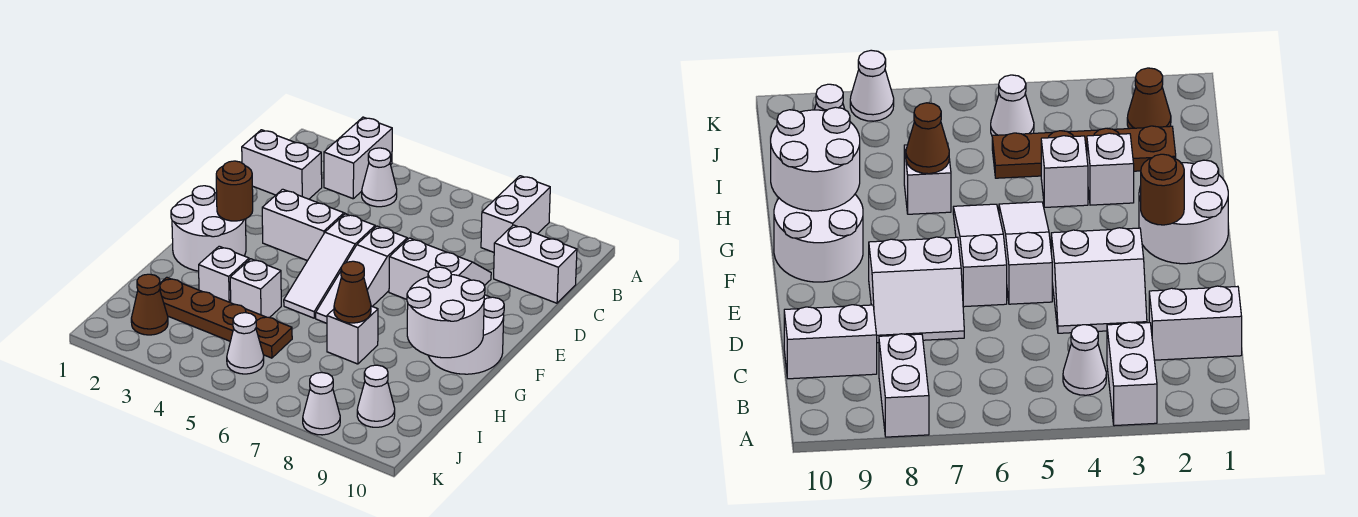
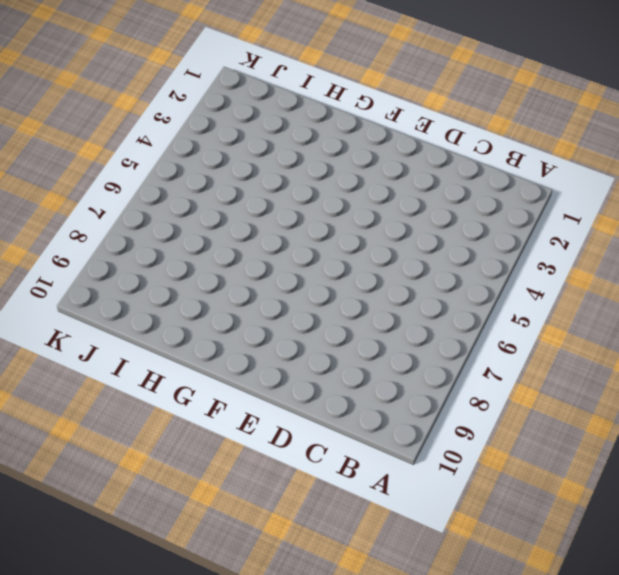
none -> white brick A3:B3 level 1
none -> white brick A8:B8 level 1
none -> white cone B4 level 1

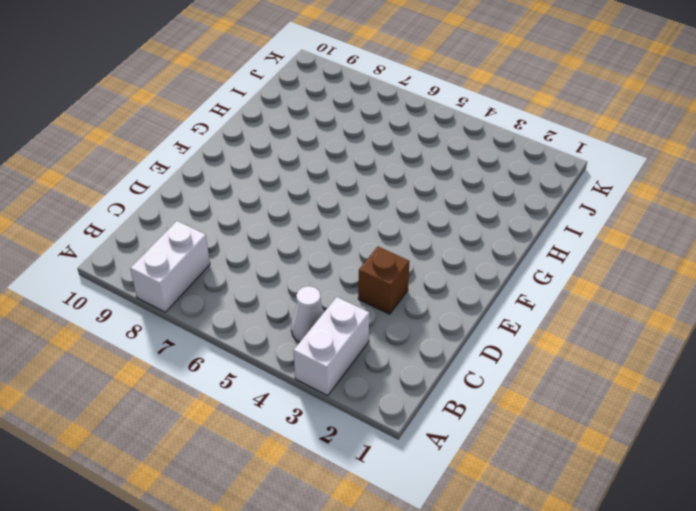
brown brick D3 level 1 -> white slope D3:E4 level 1 top E
none -> white brick C1:C2 level 1
none -> white brick C9:C10 level 1
none -> white slope D7:E8 level 1 top E

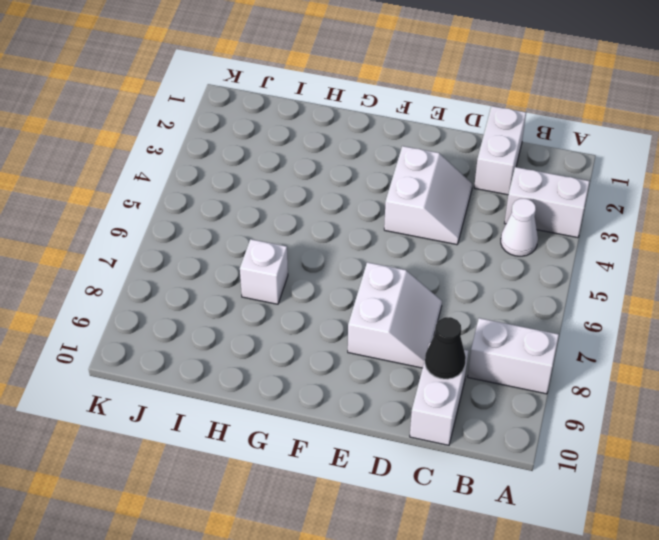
black cone C9 level 2 -> none
none -> white slope E5:G5 level 1 top E
none -> white slope E6:G6 level 1 top E
none -> white round brick F1:G2 level 1

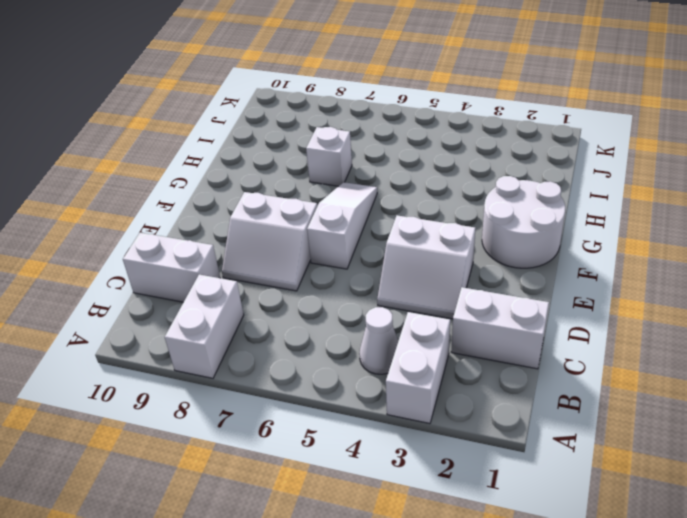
none -> white slope E5:G5 level 1 top E
none -> white round brick F9:G10 level 1
none -> white brick H3 level 1

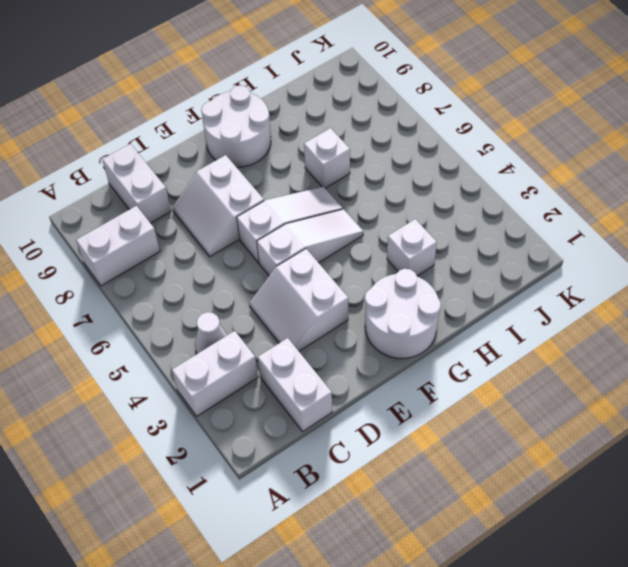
none -> white brick H4 level 1
none -> brown plate I2:I5 level 1
none -> brown cone J2 level 1

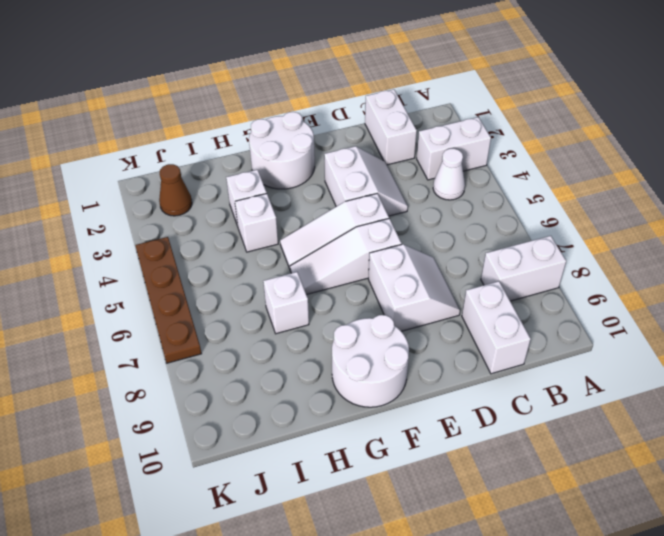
brown plate K4:K7 level 1 -> brown plate I2:I5 level 1
none -> white cone J5 level 1
none -> white cone J9 level 1
none -> white cone K8 level 1

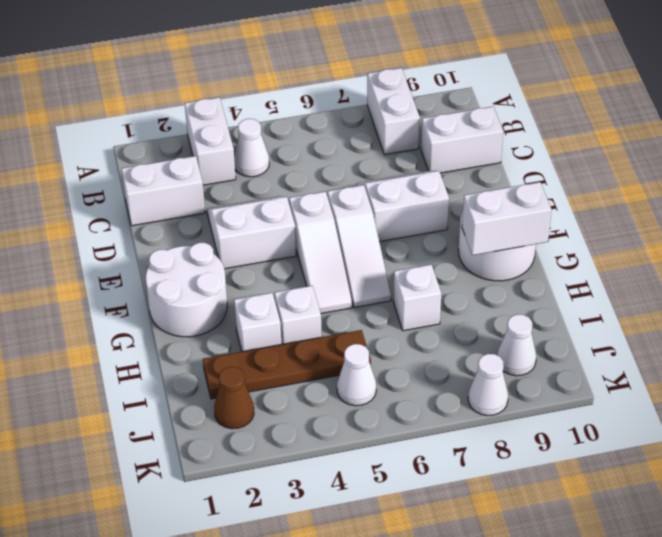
white brick G9:G10 level 2 -> white round brick G9:H10 level 2
none -> brown round brick F2 level 2
none -> brown cone H7 level 2

